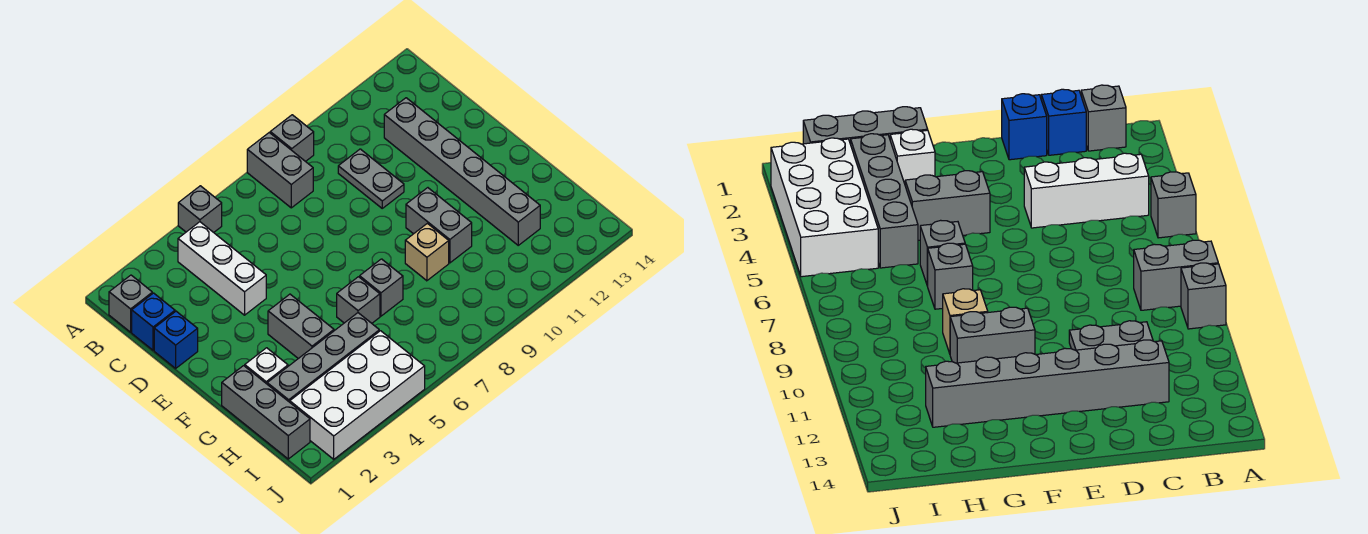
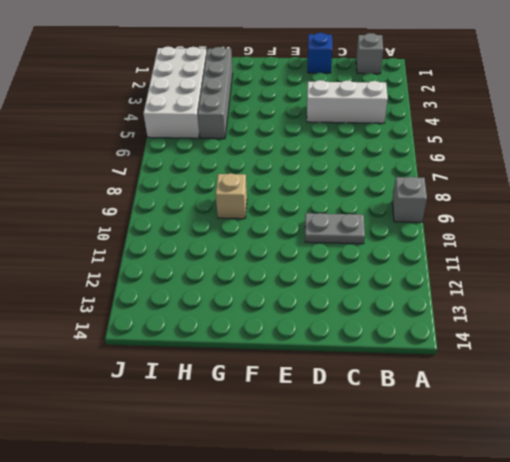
none -> grey brick A5 level 1
none -> grey brick A8:B8 level 1
none -> blue brick C1 level 1

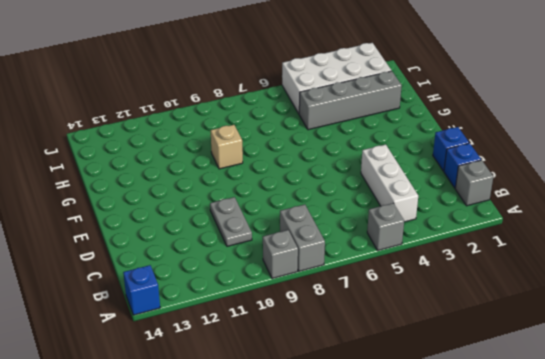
blue brick A14 level 1 -> none
none -> grey brick C12:H12 level 1
none -> grey brick F4:G4 level 1
none -> grey brick F10:G10 level 1

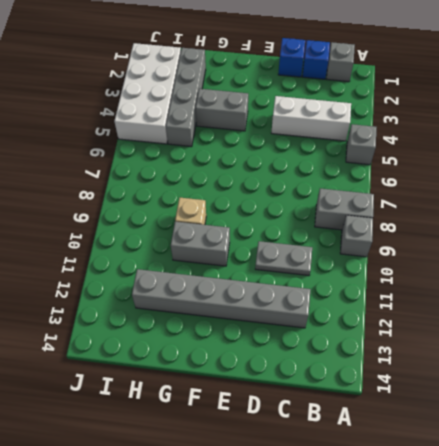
none -> grey brick G1:I1 level 1
none -> white brick G2 level 1
none -> grey brick G6 level 1

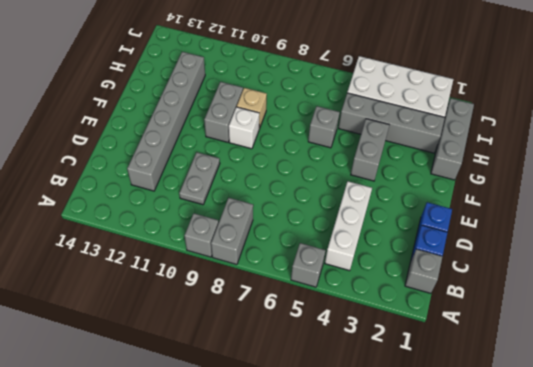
white brick F9 level 1 -> white brick G2 level 1
none -> grey brick G7 level 1

